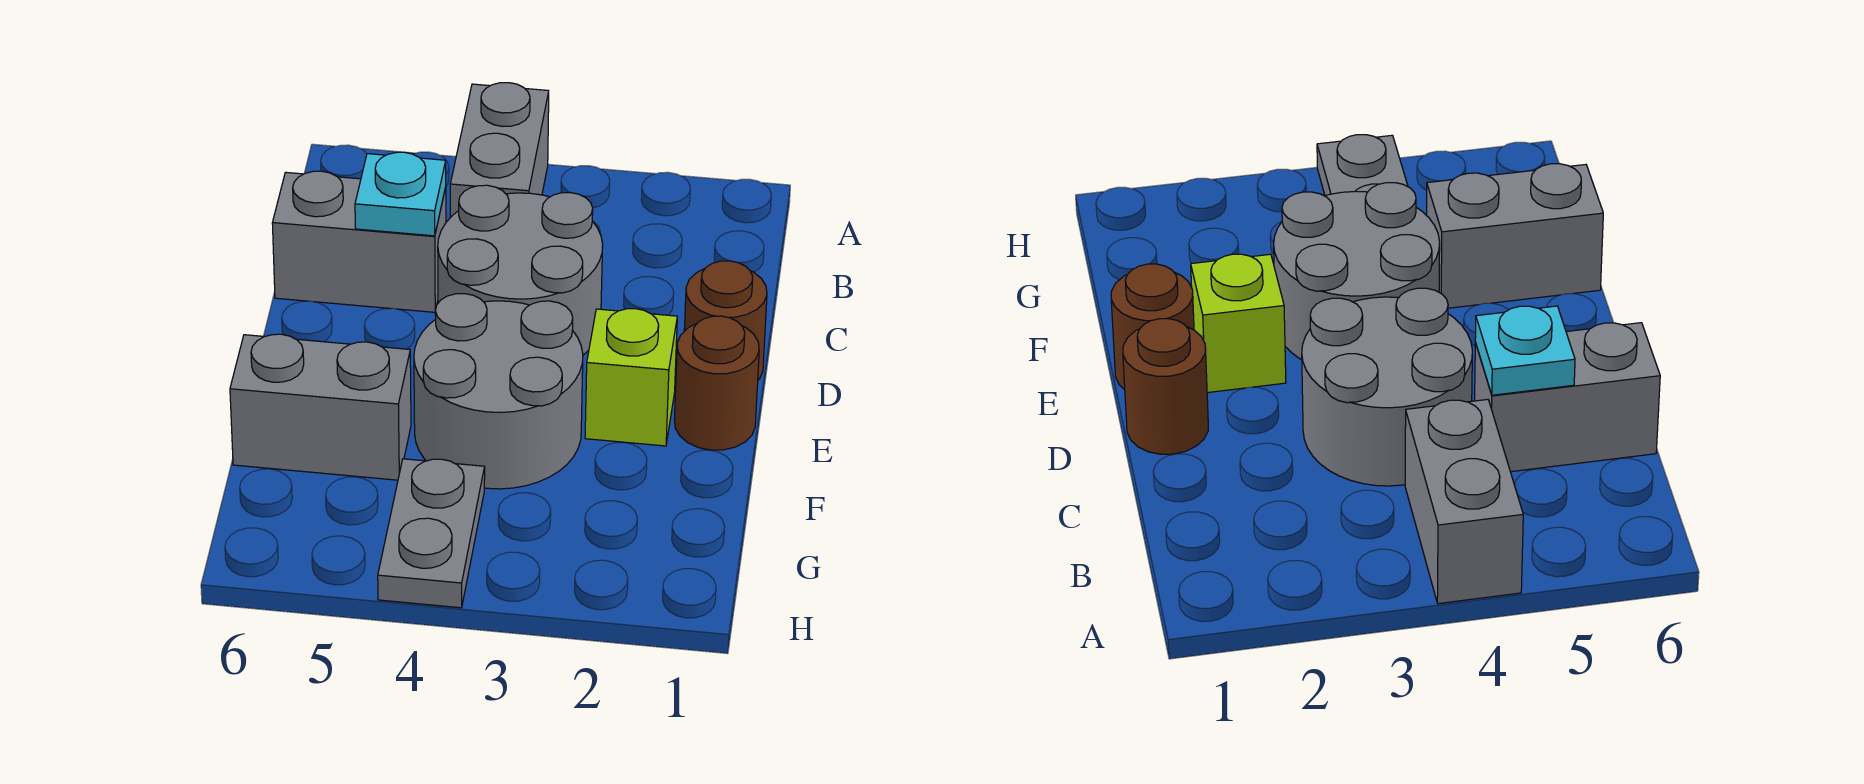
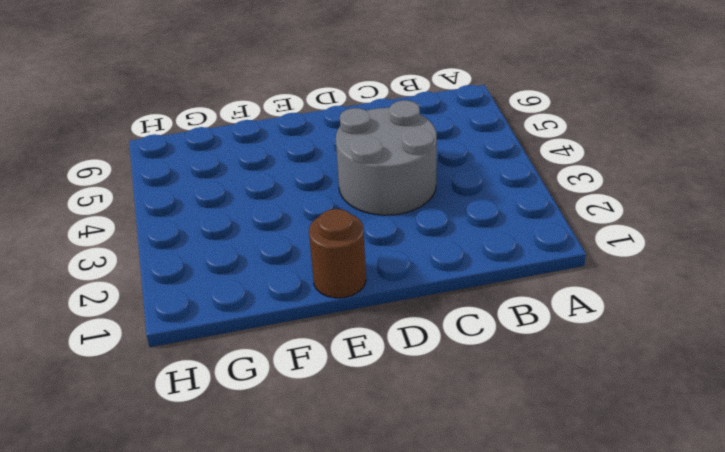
none -> grey brick A4:B4 level 1
none -> grey brick C5:C6 level 1

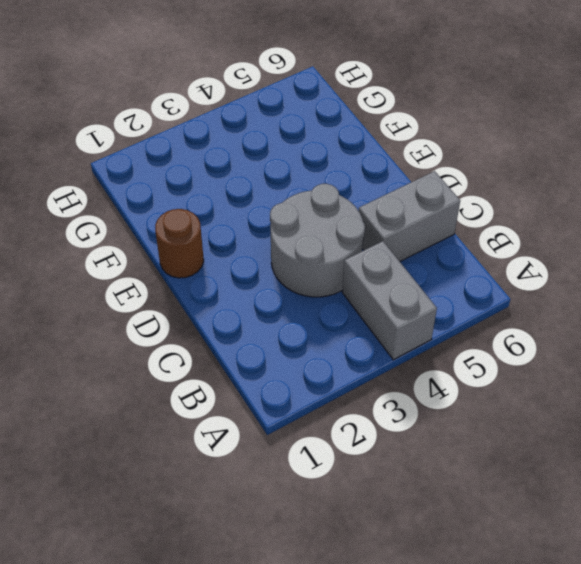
none -> brown round brick D1 level 1
none -> lime brick E2 level 1

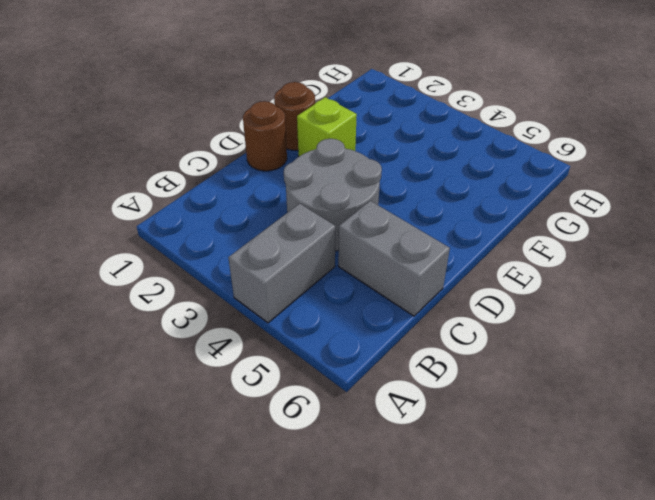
none -> grey round brick E3:F4 level 1
none -> grey brick F5:F6 level 1

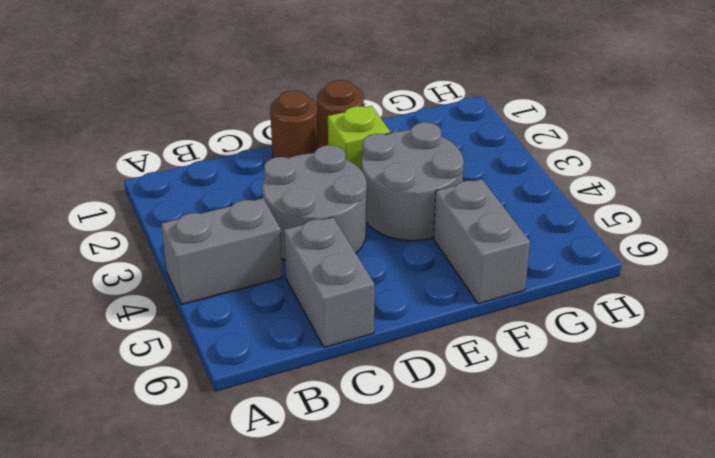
none -> grey plate G4:H4 level 1
none -> cyan plate C5 level 2

